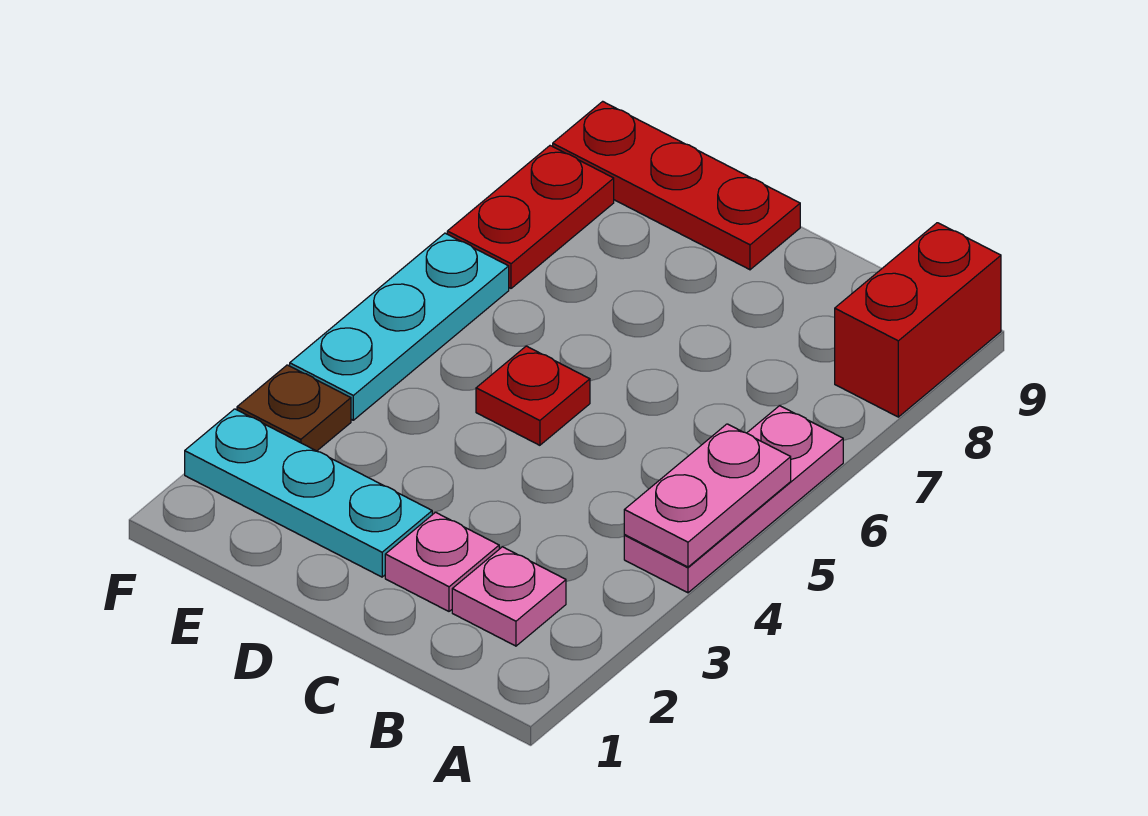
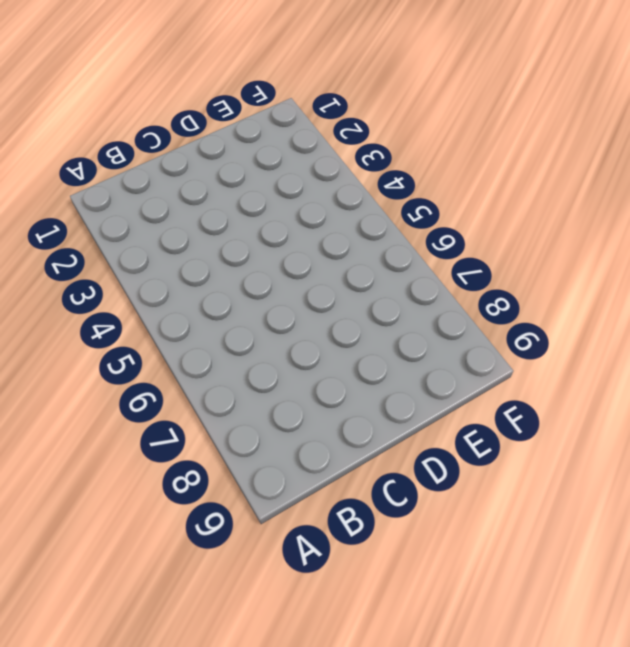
none -> pink plate A4:A6 level 1
none -> red brick A8:A9 level 1

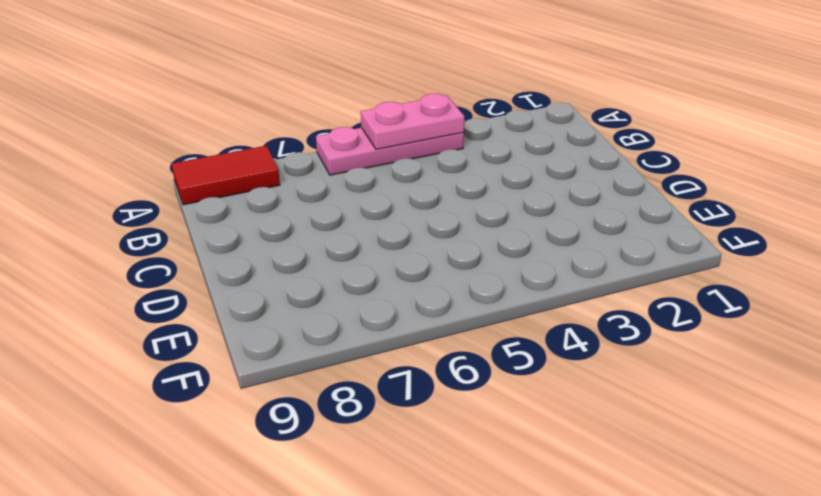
red tile A8:A9 level 1 -> red brick A8:A9 level 1
none -> pink plate B2 level 1
none -> pink plate C2 level 1

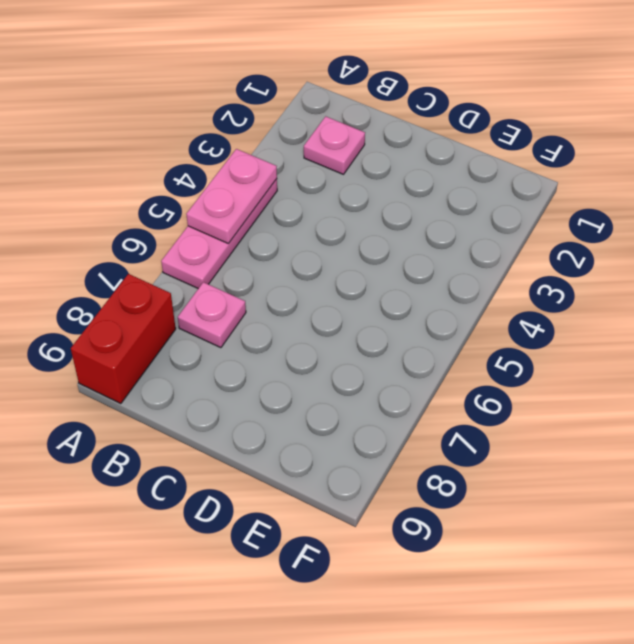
pink plate B7 level 1 -> pink plate C2 level 1
none -> cyan plate D2:F2 level 1
none -> red plate D5 level 1

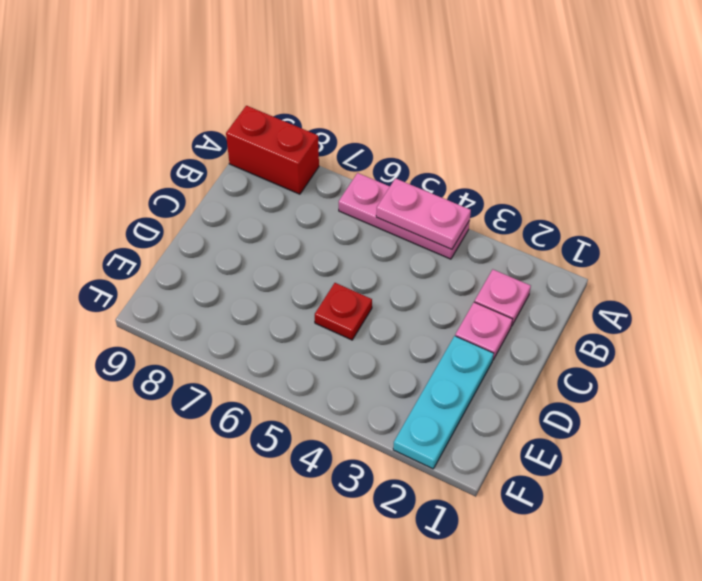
none -> red plate D9:F9 level 1
none -> brown plate F3 level 1

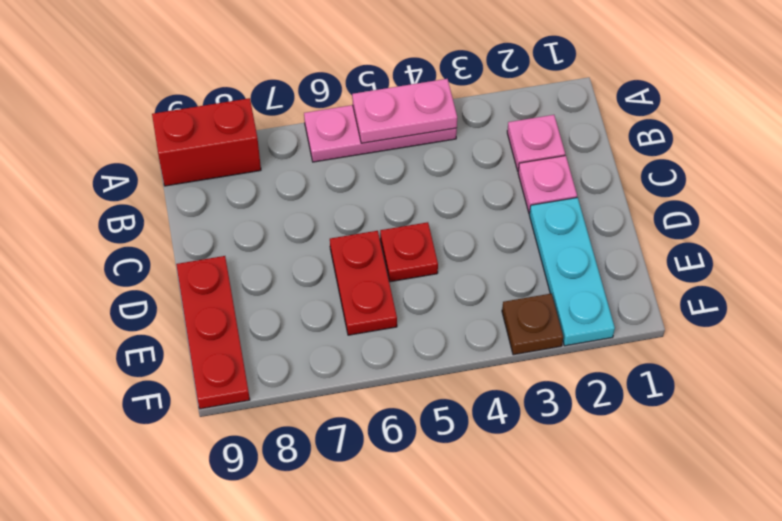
red plate D6:E6 level 1 -> red plate F7:F8 level 1
none -> cyan plate F4:F6 level 1

